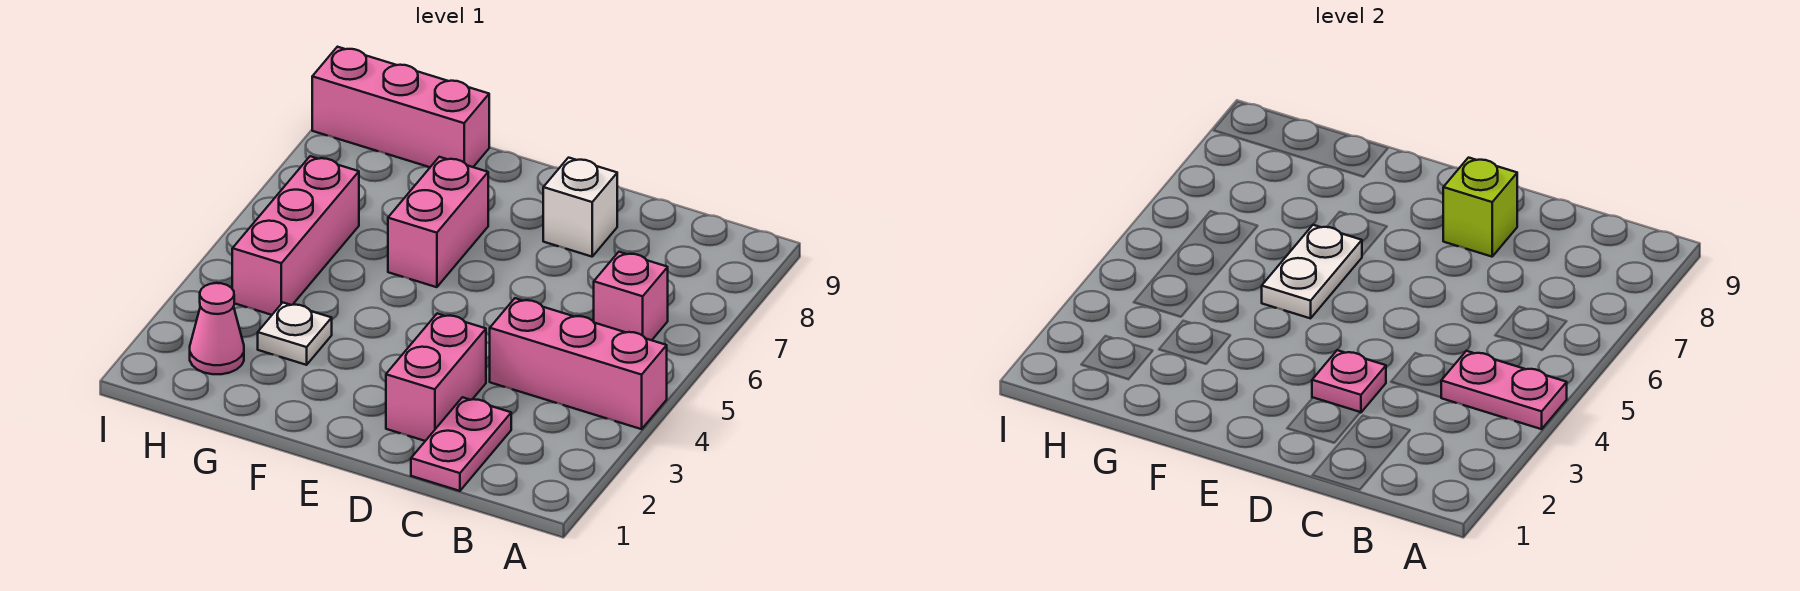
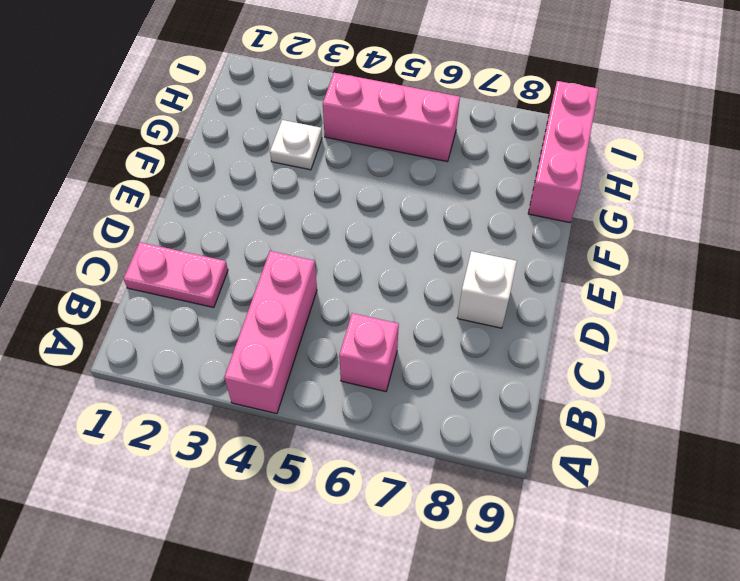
none -> pink brick D2:D3 level 1
none -> pink brick F6:F7 level 1
none -> pink cone H2 level 1

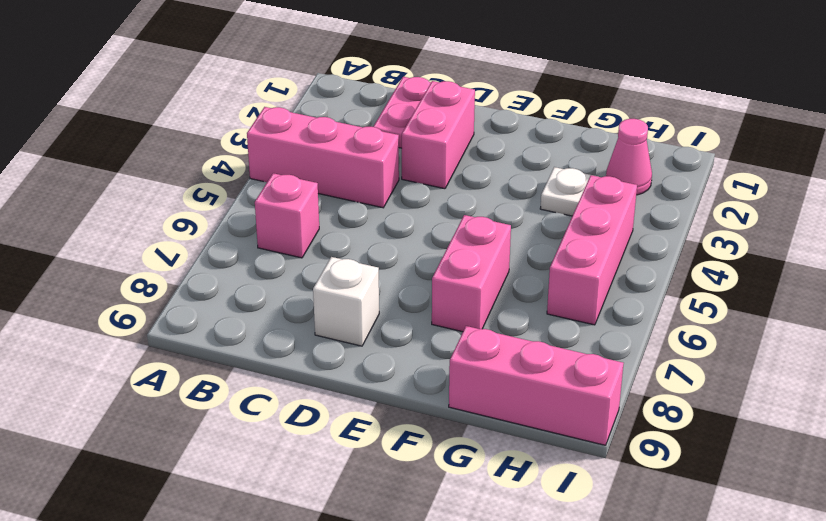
none -> pink plate A4:B4 level 2
none -> pink plate D3 level 2
none -> lime brick D8 level 2

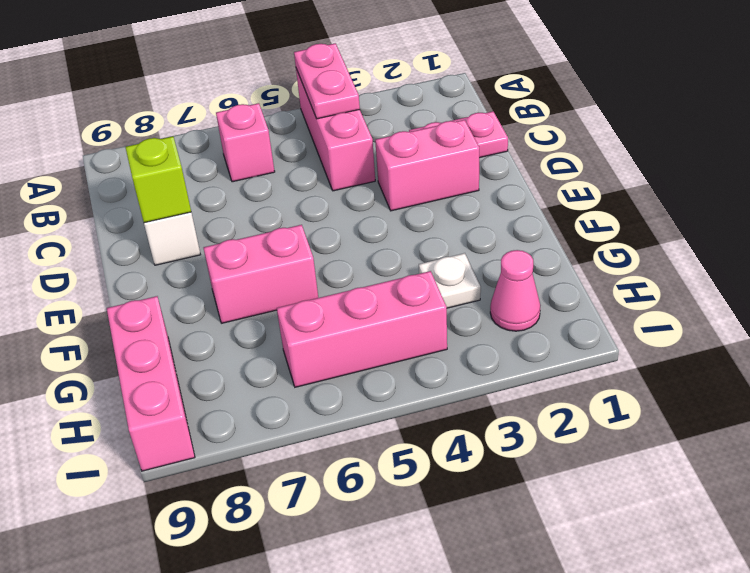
none -> pink plate D3 level 2
none -> white plate F5:F6 level 2

